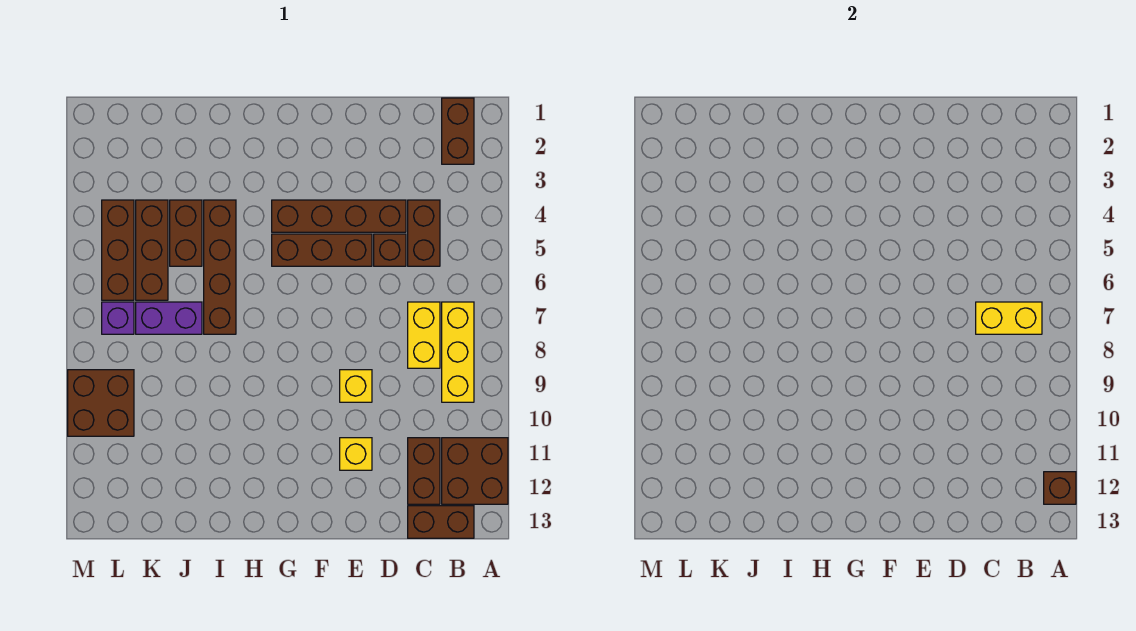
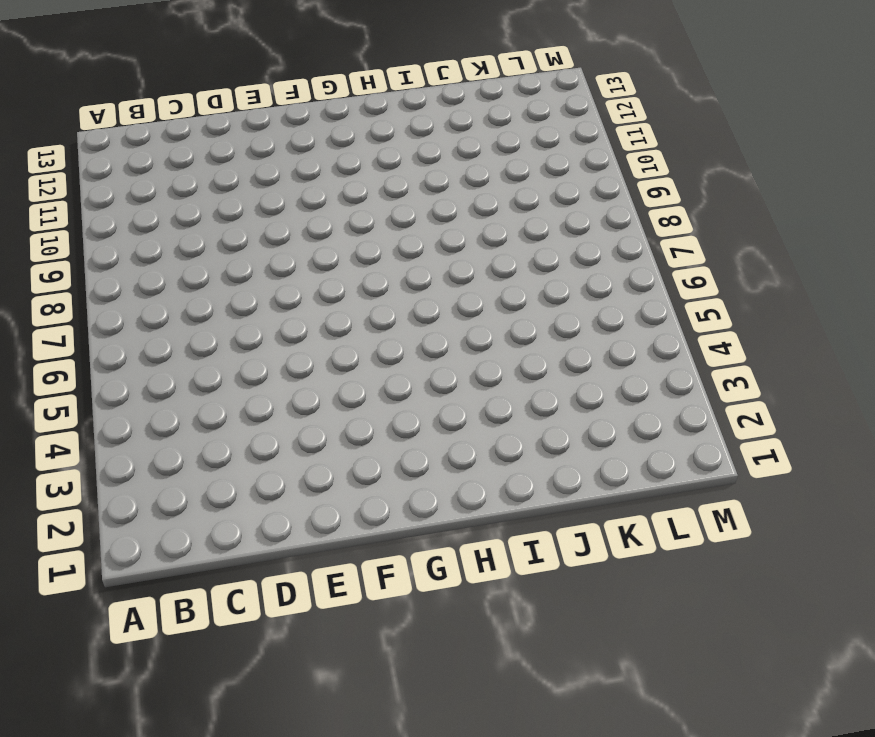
none -> brown brick A11:B12 level 1
none -> brown brick B1:B2 level 1
none -> yellow brick B7:B9 level 1

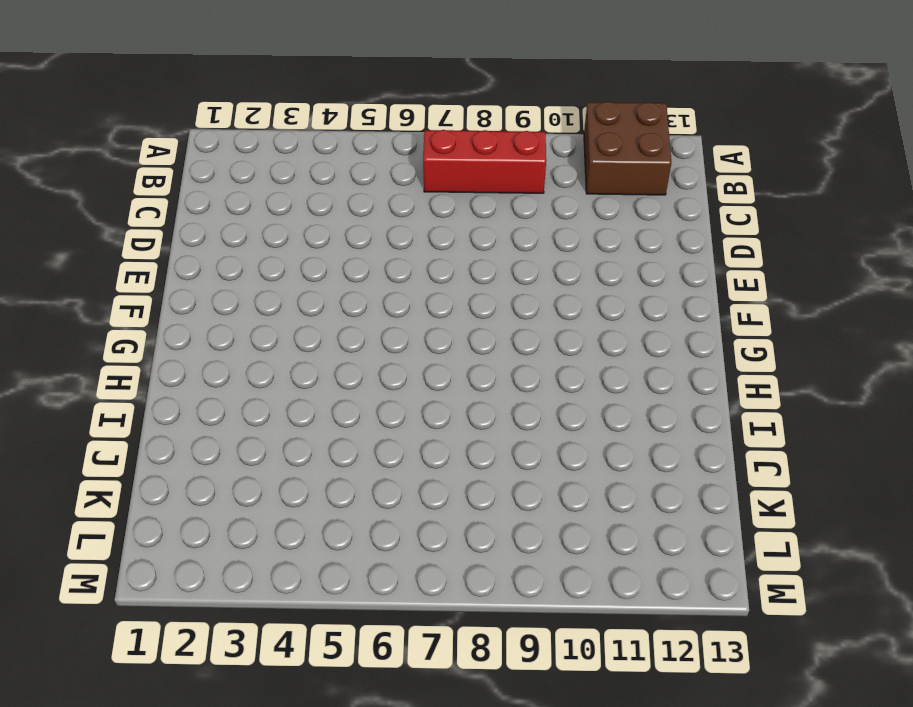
red brick B7:B9 level 1 -> yellow brick B7:B9 level 1
none -> brown brick B1:B2 level 1
none -> brown brick B13:C13 level 1
none -> brown brick C4:C5 level 1

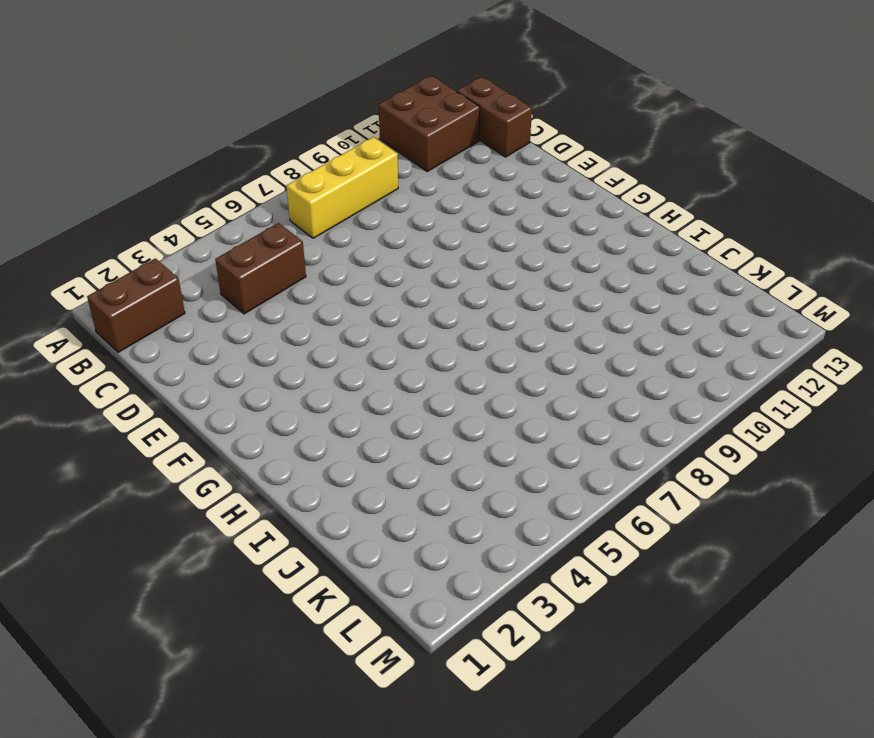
none -> yellow brick C7:C8 level 1
none -> brown brick C11:C12 level 1
none -> brown brick D4:G4 level 1

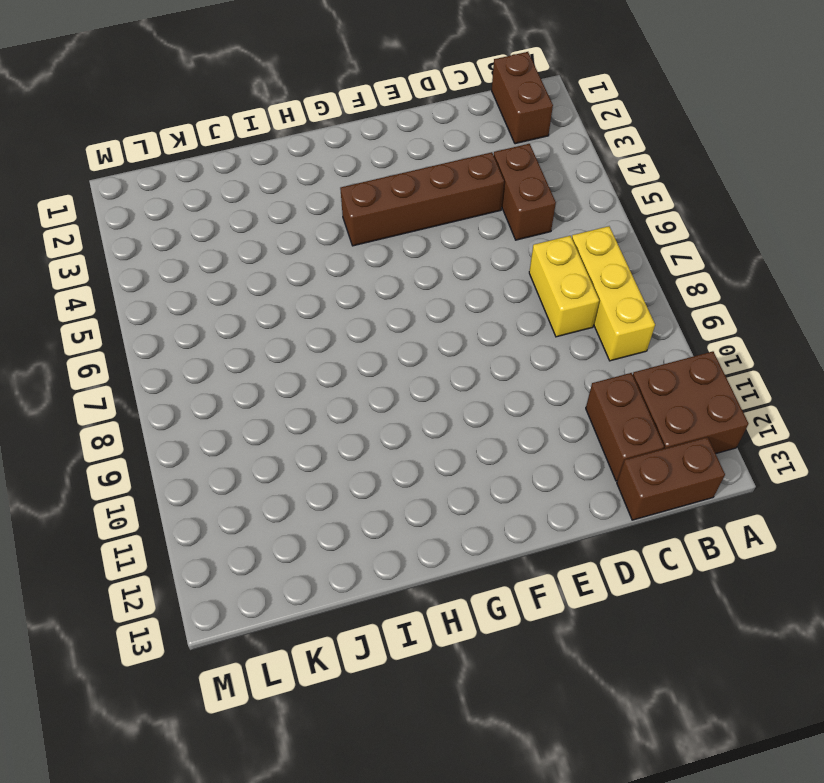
none -> brown brick D5 level 1
none -> brown brick E5:G5 level 1
none -> yellow brick E9 level 1

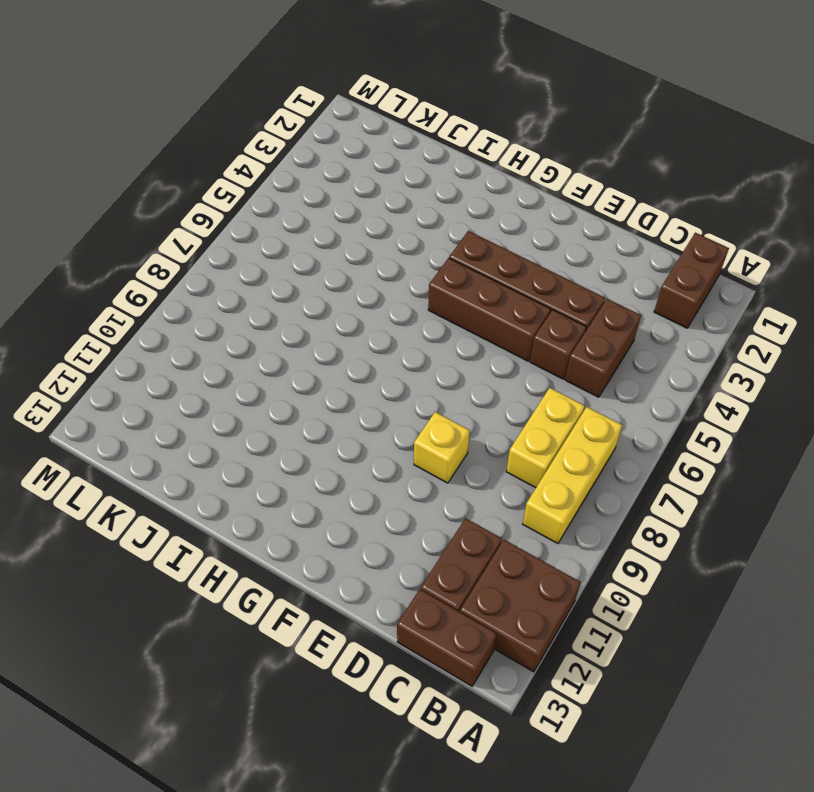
none -> yellow brick E11 level 1
none -> brown brick I4:I7 level 1
none -> brown brick J4:J5 level 1

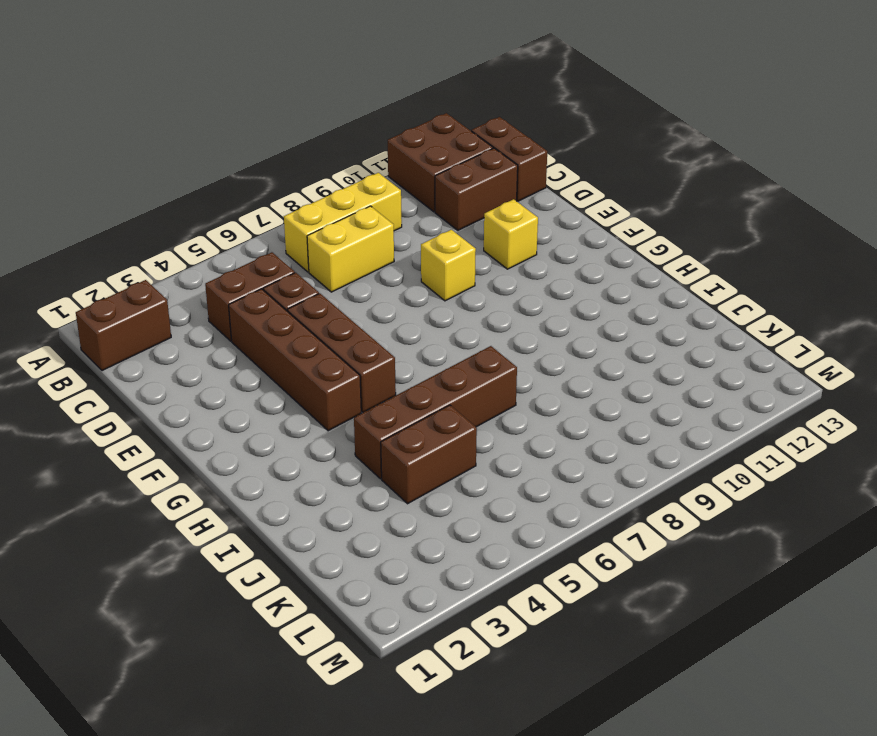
none -> purple brick J7:K7 level 1
none -> brown brick K4:K6 level 1
none -> brown brick L4:L6 level 1

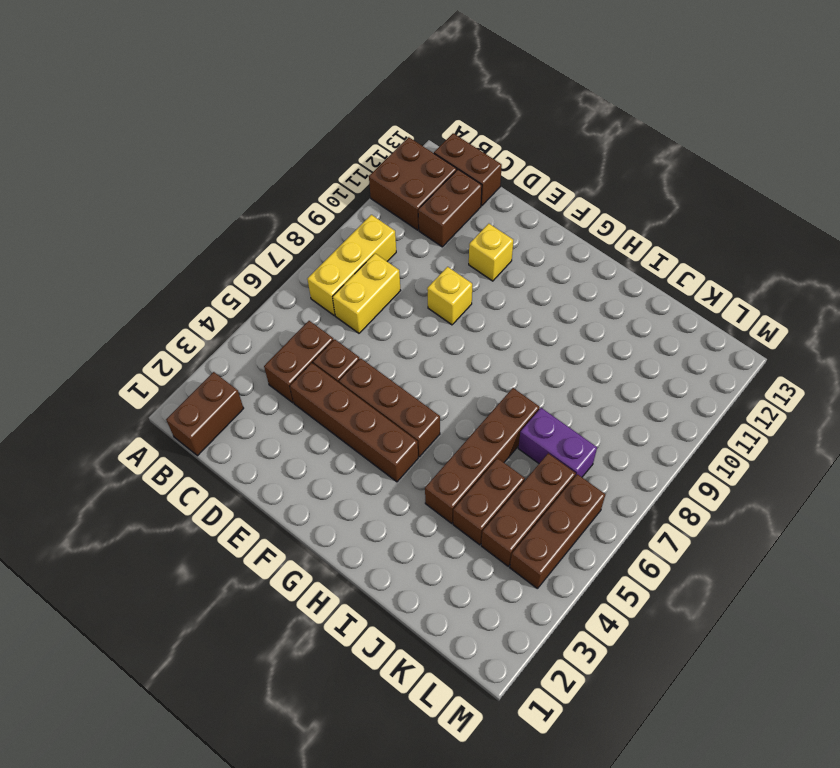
none -> purple brick L7 level 1
none -> brown brick L9:M10 level 1
none -> brown brick A12 level 2

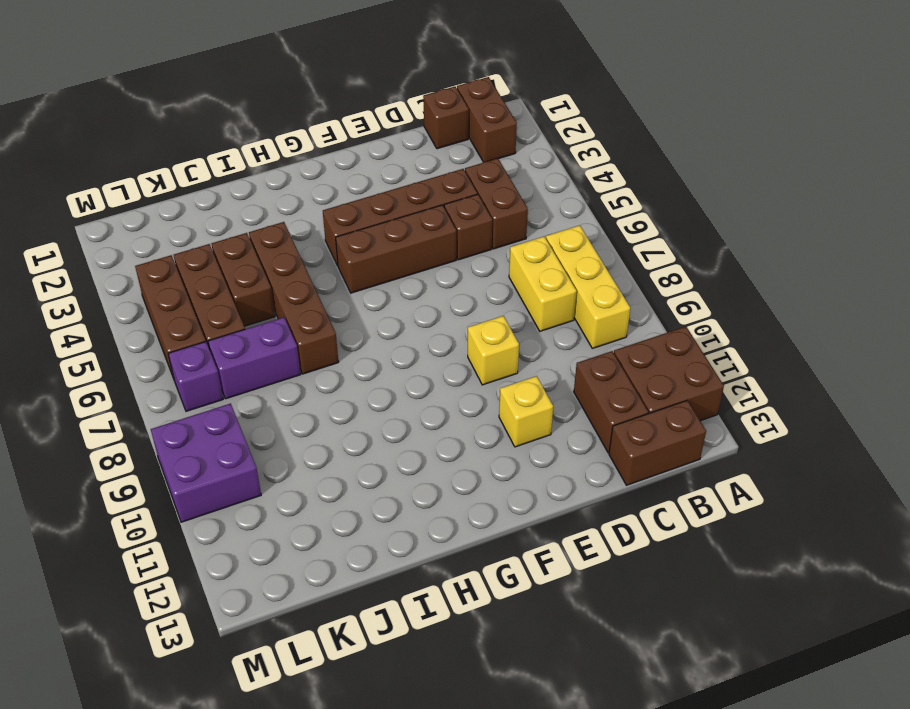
brown brick C1 level 1 -> brown brick A12 level 2
purple brick L9:M10 level 1 -> brown brick L9:M10 level 1
none -> yellow brick B7:C7 level 2

